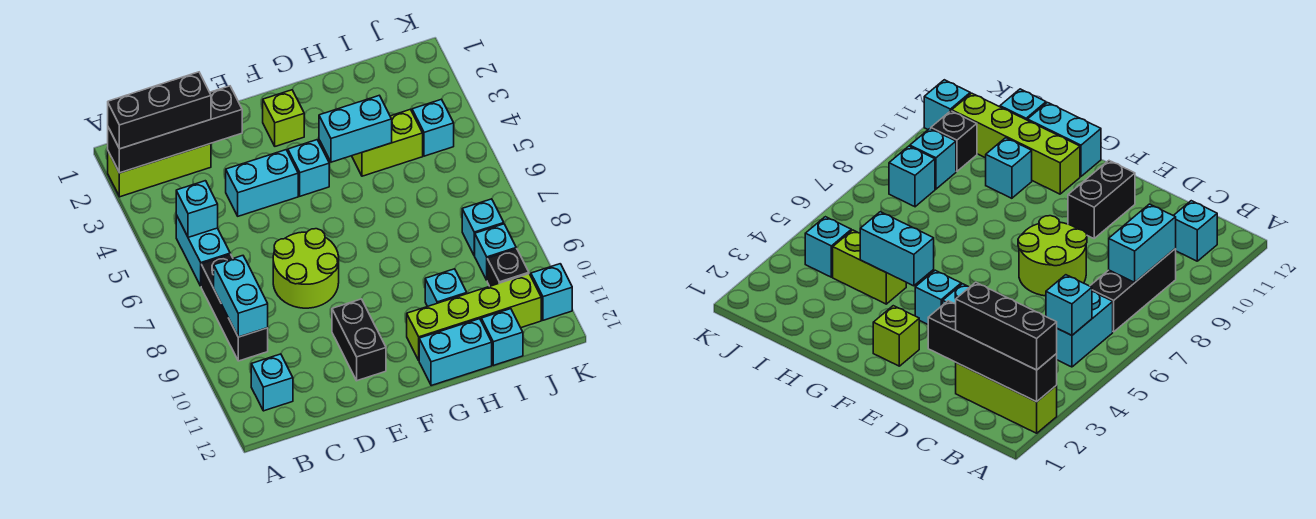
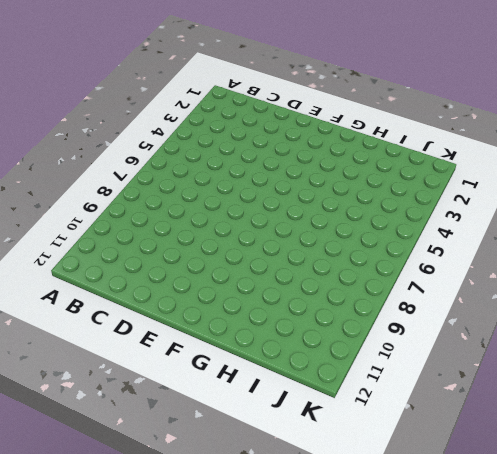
none -> lime brick A2:C2 level 1
none -> cyan brick B5:B6 level 1
none -> black brick B7:B9 level 1

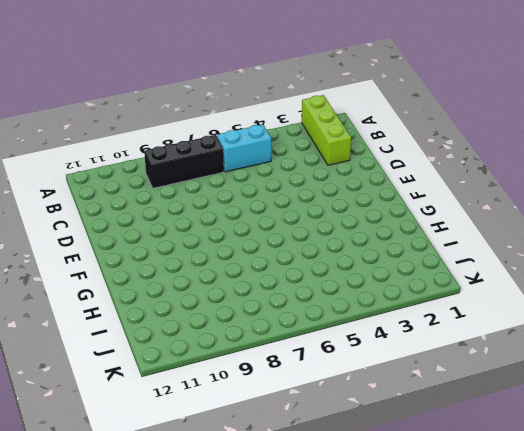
none -> cyan brick B11 level 1
none -> cyan brick D4:E4 level 1
none -> lime round brick D7:E8 level 1

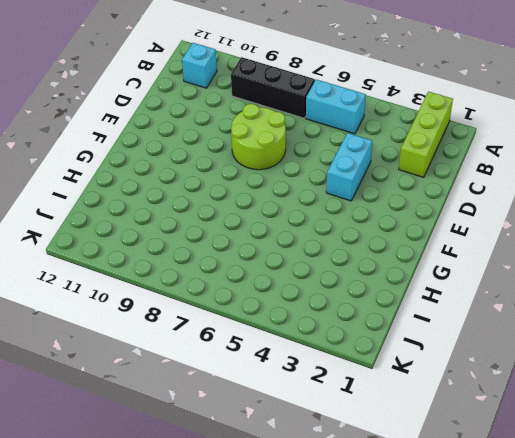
none -> black brick E10:E11 level 1
none -> lime brick F2 level 1
none -> cyan brick F4 level 1

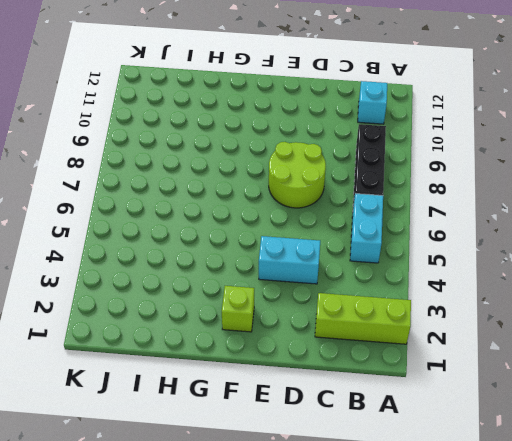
none -> black brick E10:E11 level 1
none -> cyan brick F4 level 1
none -> lime brick G11:J11 level 1

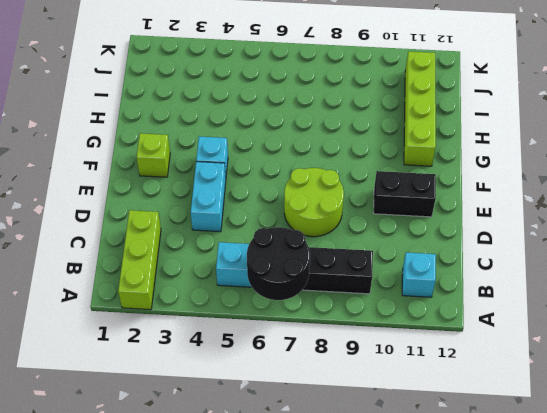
black round brick A6:B7 level 2 -> none
none -> cyan brick G12:H12 level 1
none -> lime brick H4:I4 level 1
none -> cyan brick H10 level 1

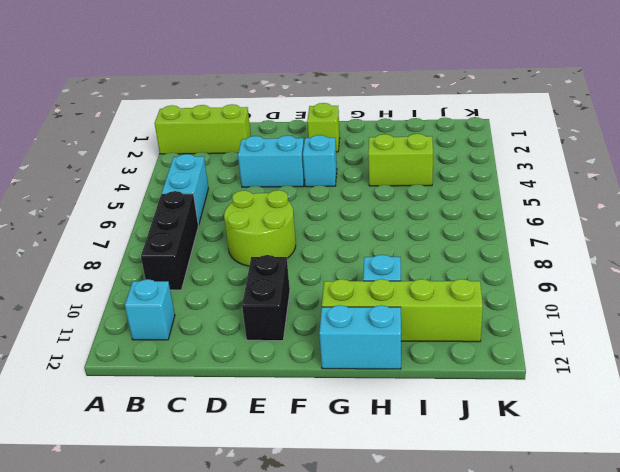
none -> cyan brick I12 level 1
none -> cyan brick J4 level 1
none -> cyan brick J8 level 1

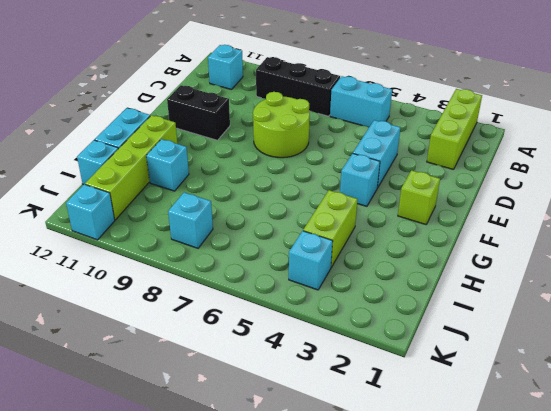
none -> cyan brick J9 level 1
none -> black brick J10 level 1
none -> black brick A2:D2 level 2

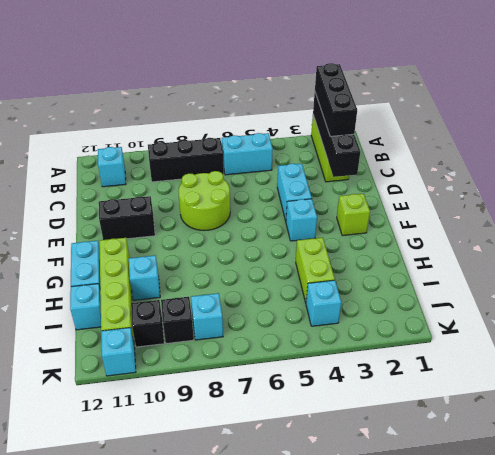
black brick J9 level 1 -> cyan brick J9 level 1
none -> cyan brick B5 level 2
none -> cyan brick B8:B9 level 2
none -> cyan brick G4:H4 level 2

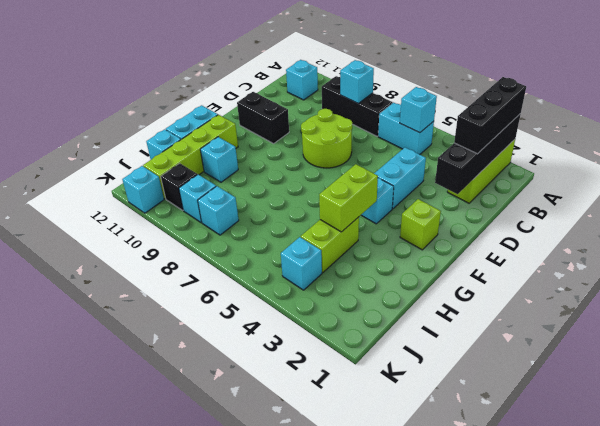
cyan brick B8 level 2 -> cyan brick B8:B9 level 2
lime brick G4:H4 level 2 -> cyan brick G4:H4 level 2

